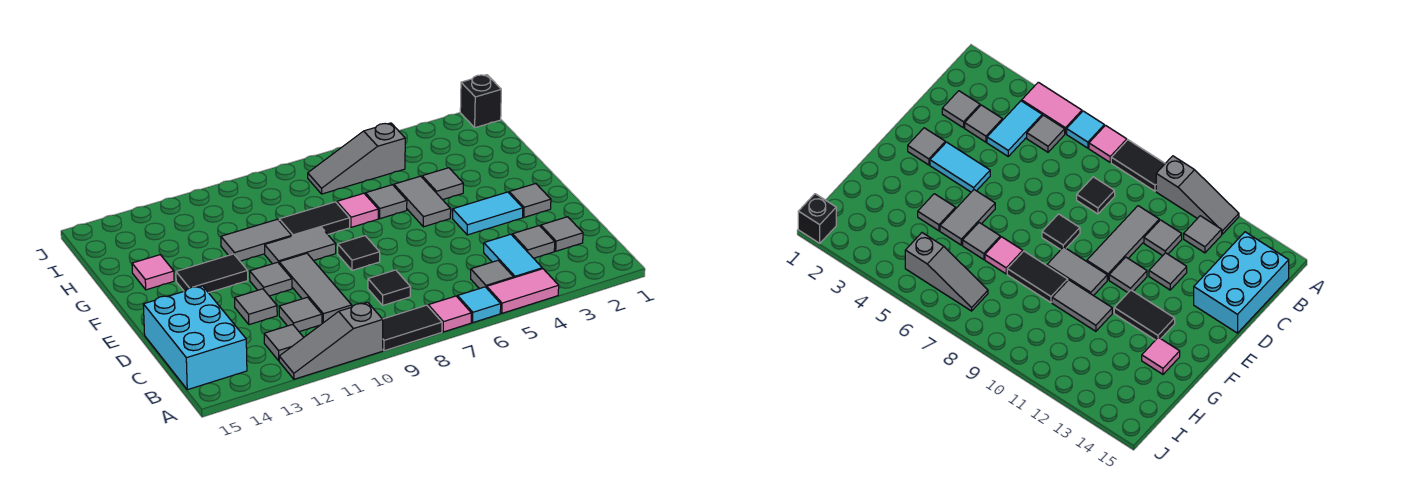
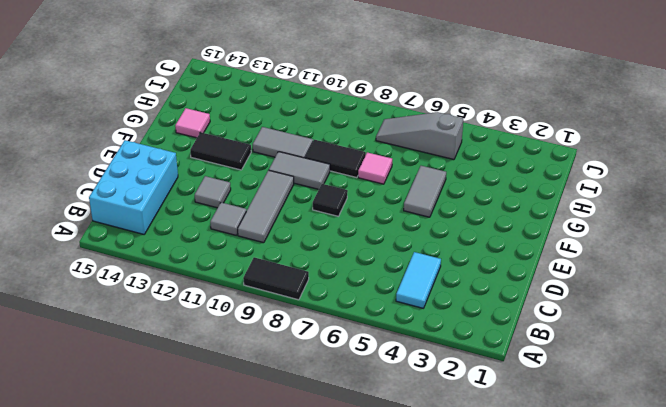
none -> pink tile A4:A5 level 1
none -> cyan tile A6 level 1
none -> pink tile A7 level 1
none -> grey slope A10:A12 level 1 top 10

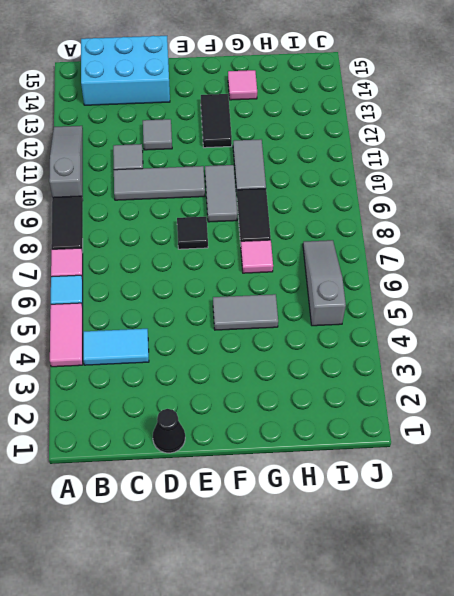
black cone D1 level 1 -> none
none -> grey tile B5 level 1
none -> grey tile B12 level 1
none -> grey tile C2 level 1
none -> grey tile C3 level 1

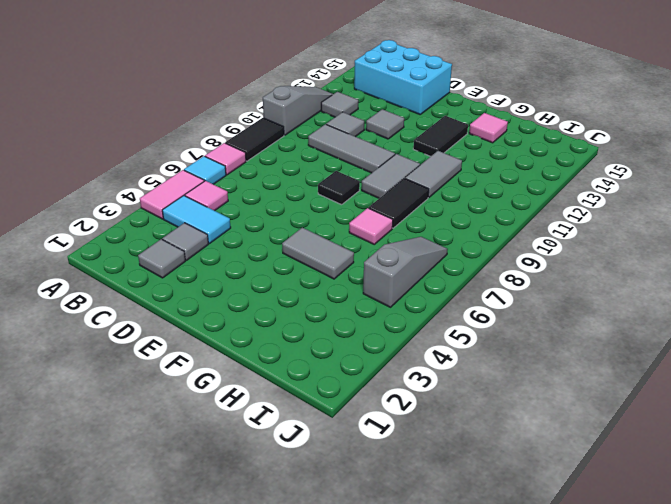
pink tile B5 level 1 -> grey tile B5 level 1
none -> black tile C8 level 1
none -> grey tile E2 level 1
none -> cyan tile E3:E4 level 1
none -> grey tile E11 level 1

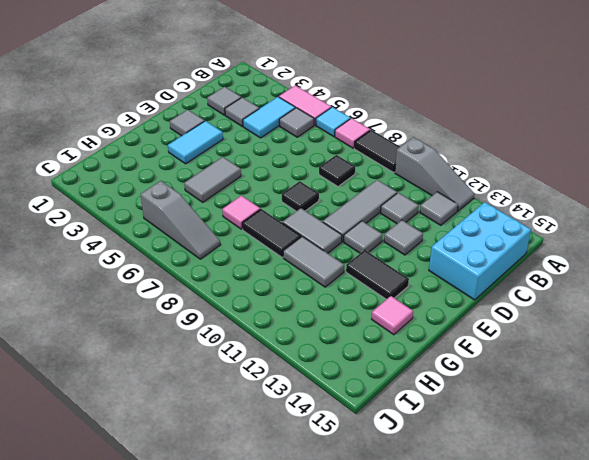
cyan tile E3:F3 level 1 -> cyan tile E3:E4 level 1
none -> grey tile G4 level 1
none -> grey tile G6 level 1
none -> black brick J1 level 1

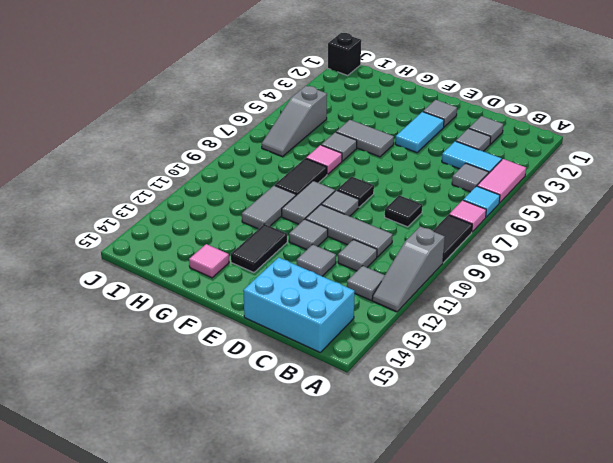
grey tile E9 level 1 -> grey tile G4 level 1

